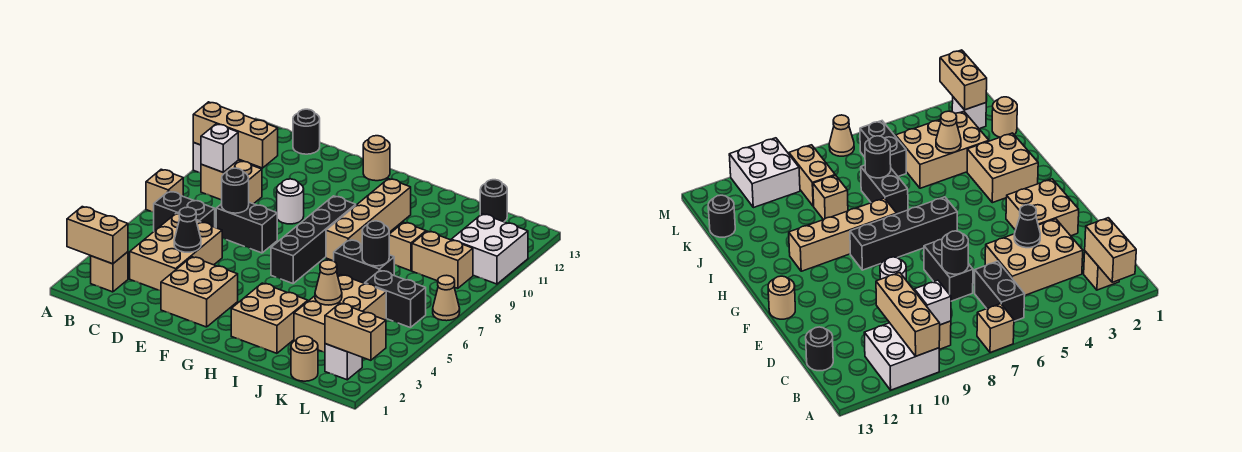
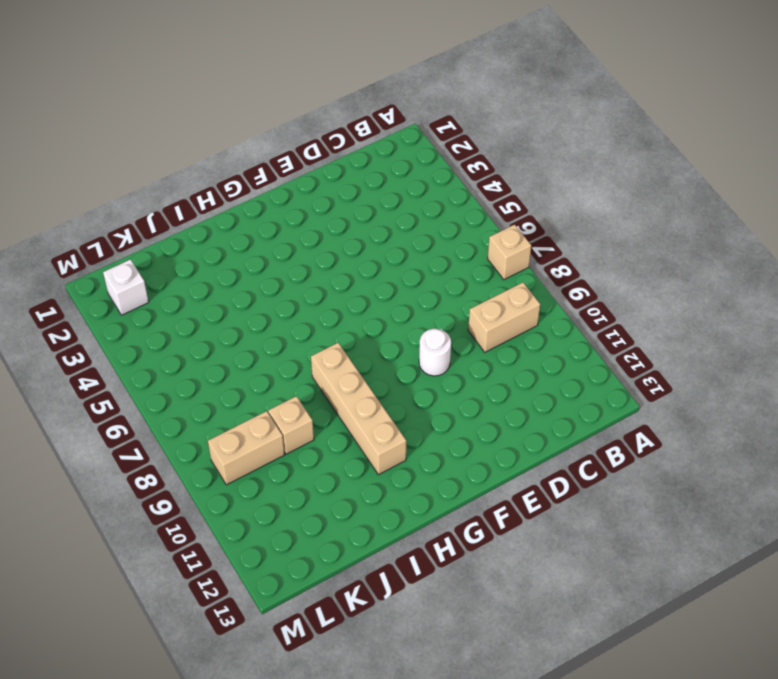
none -> white brick A10:B11 level 1
none -> tan brick B2 level 1
none -> black brick B6:C6 level 1
none -> tan brick C3:D5 level 1

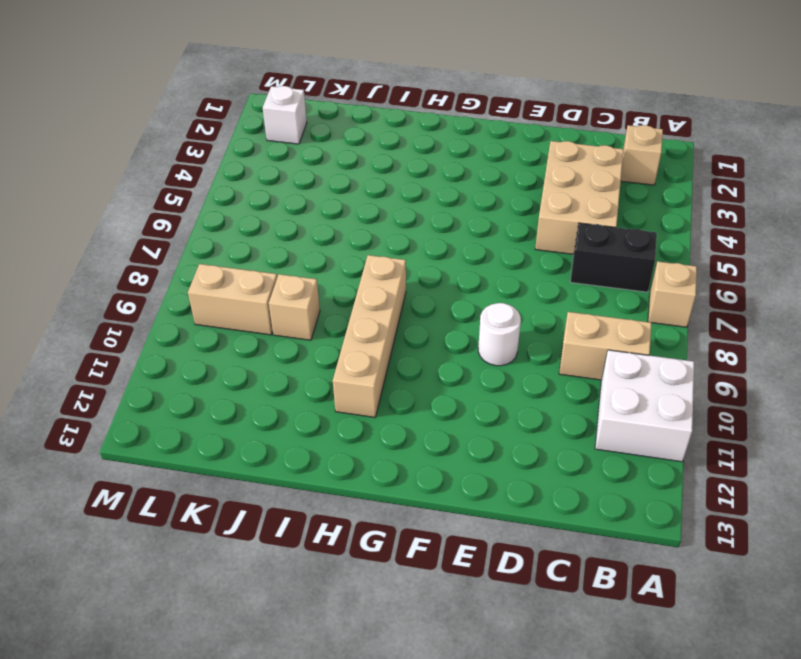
none -> black round brick C13 level 1
none -> black brick D7:E7 level 1
none -> tan brick E2:F3 level 1
none -> tan round brick F13 level 1

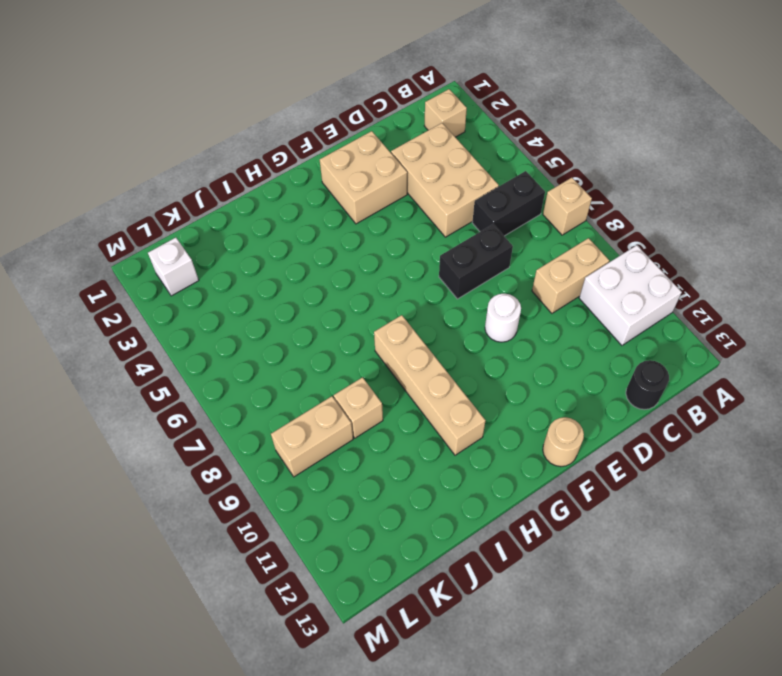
none -> black brick G6:G9 level 1
none -> tan brick H2:I3 level 1
none -> black brick I7:J7 level 1
none -> tan brick J3:K5 level 1

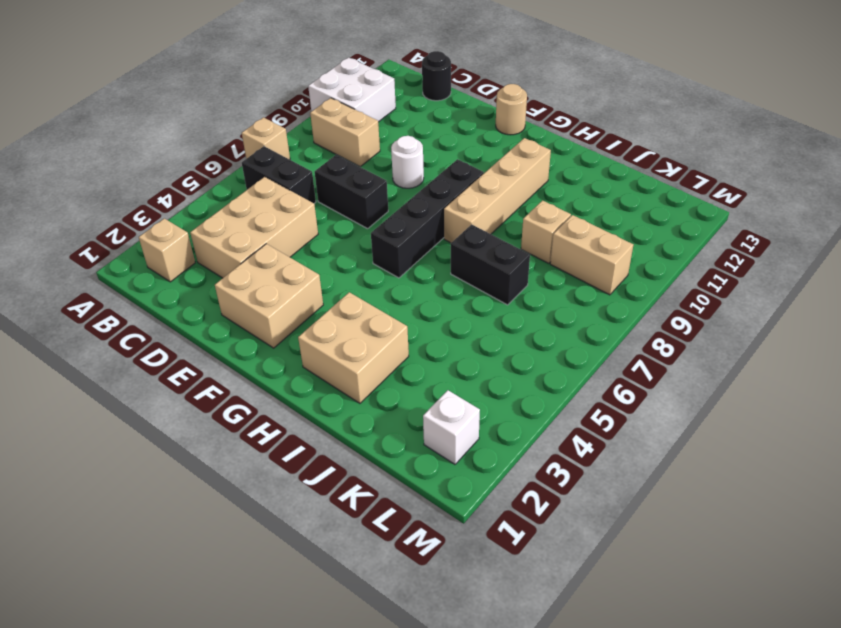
none -> tan brick J3:K5 level 1
none -> tan round brick K1 level 1
none -> black brick K6:L6 level 1
none -> black round brick K13 level 1

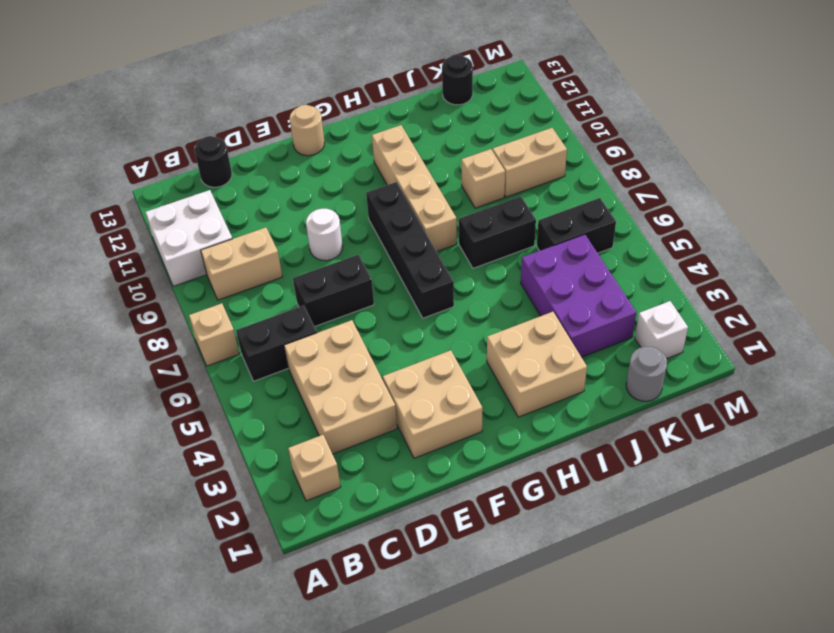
purple brick J3:K5 level 1 -> tan brick J3:K5 level 1
grey round brick K1 level 1 -> tan round brick K1 level 1
none -> white brick L10:M11 level 1
none -> tan cone M7 level 1
none -> tan brick A2:B2 level 2
none -> tan brick A10:C10 level 2

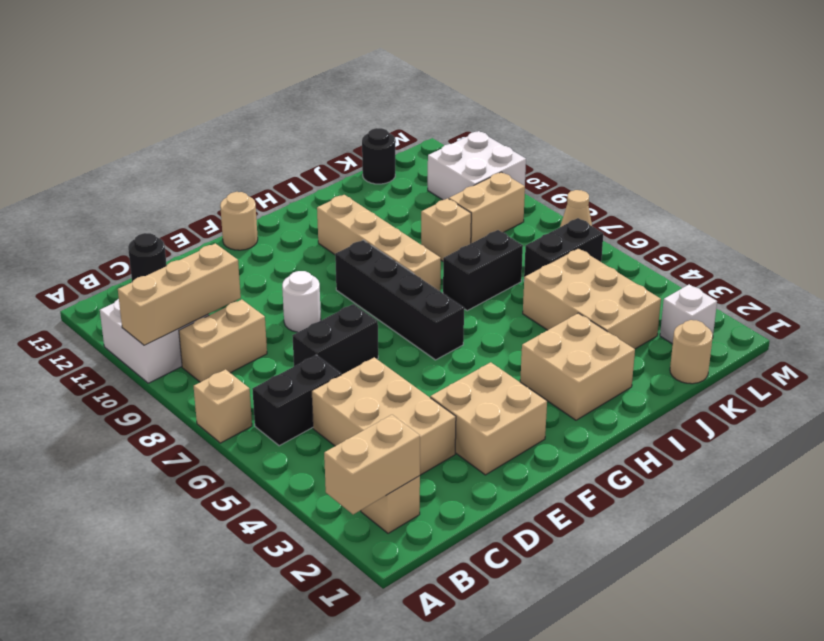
none -> white brick B9 level 2
none -> black cone D4 level 2
none -> black round brick D7 level 2
none -> tan cone J4 level 2

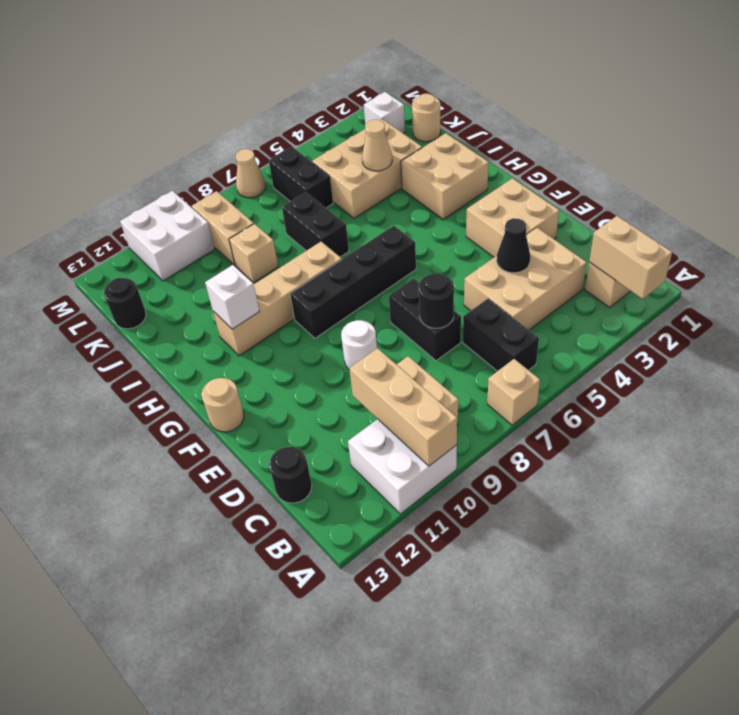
white brick H11 level 2 -> white brick B9 level 2
none -> black round brick J7 level 2
none -> tan brick L2:M2 level 2

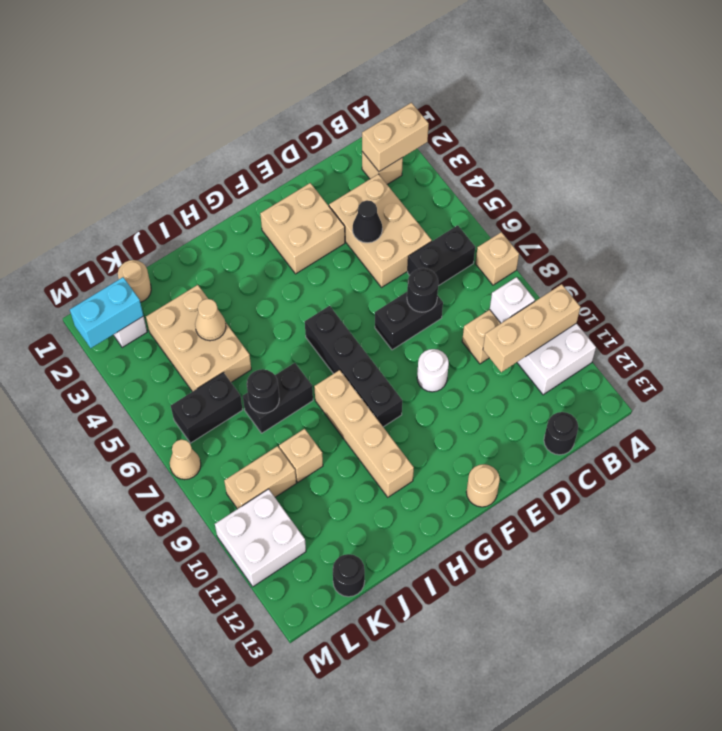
cyan brick L2:M2 level 2 -> tan brick L2:M2 level 2
none -> tan brick H2:I3 level 1

